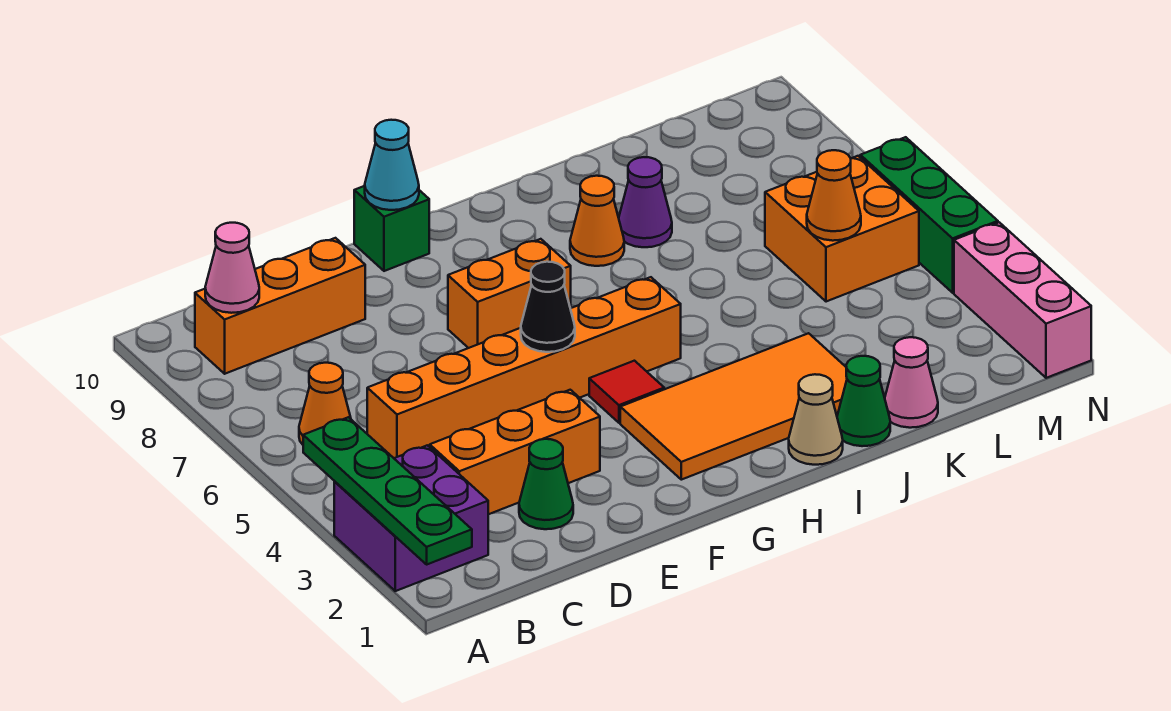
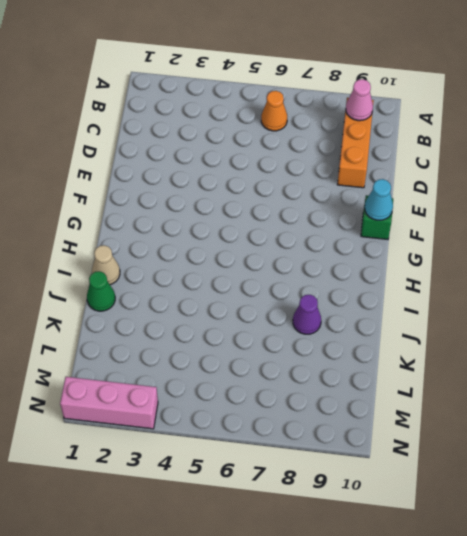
none -> purple brick A2:B3 level 1
none -> orange brick C3:E3 level 1
none -> orange brick C5:H5 level 1

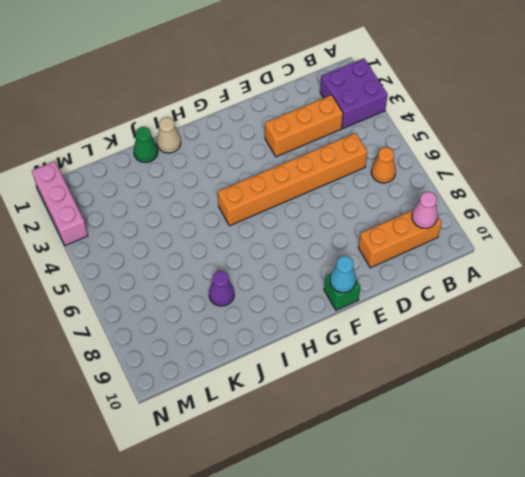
none -> green cone D2 level 1
none -> orange brick F7:G7 level 1
none -> orange tile G2:J3 level 1

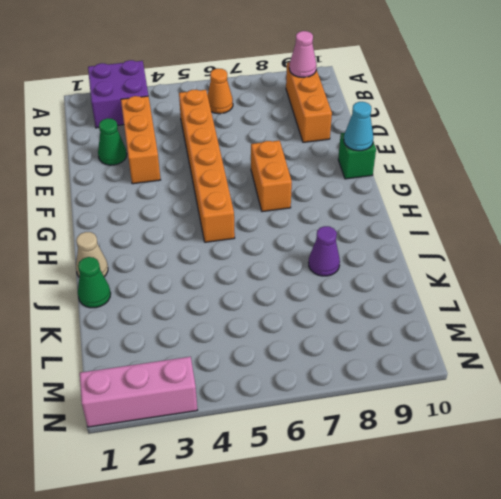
none -> orange tile G2:J3 level 1
none -> red tile G4 level 1
none -> orange cone I8 level 1

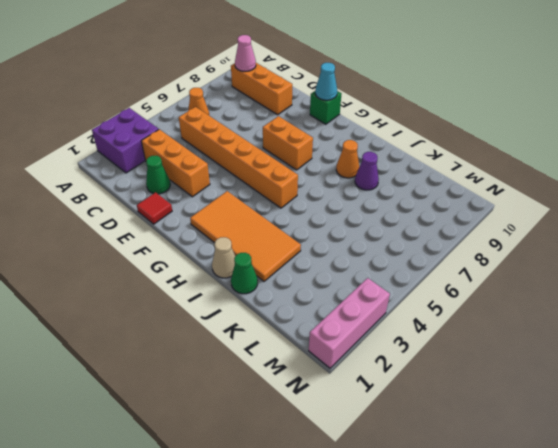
red tile E1 level 1 -> red tile G4 level 1
none -> pink cone K1 level 1
none -> orange brick L5:M6 level 1
none -> green brick N4:N6 level 1

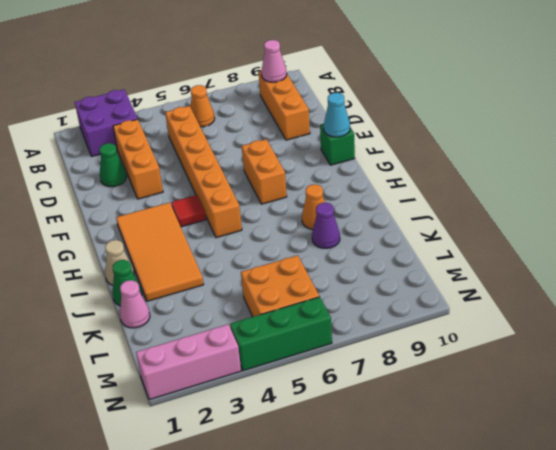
none -> green plate A1:A4 level 2
none -> black cone F5 level 2
none -> orange cone L5 level 2

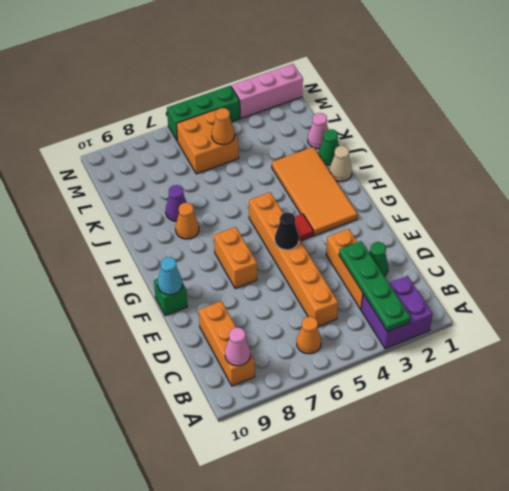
green plate A3:D3 level 2 -> green plate A1:A4 level 2

